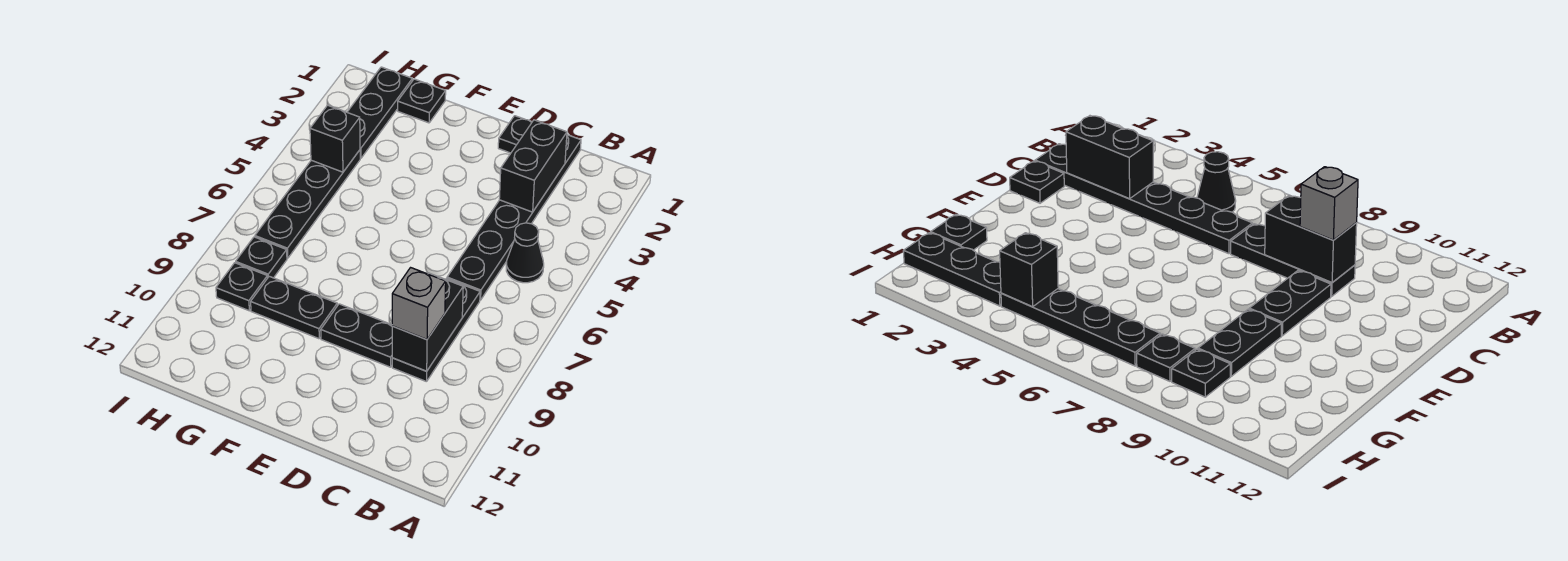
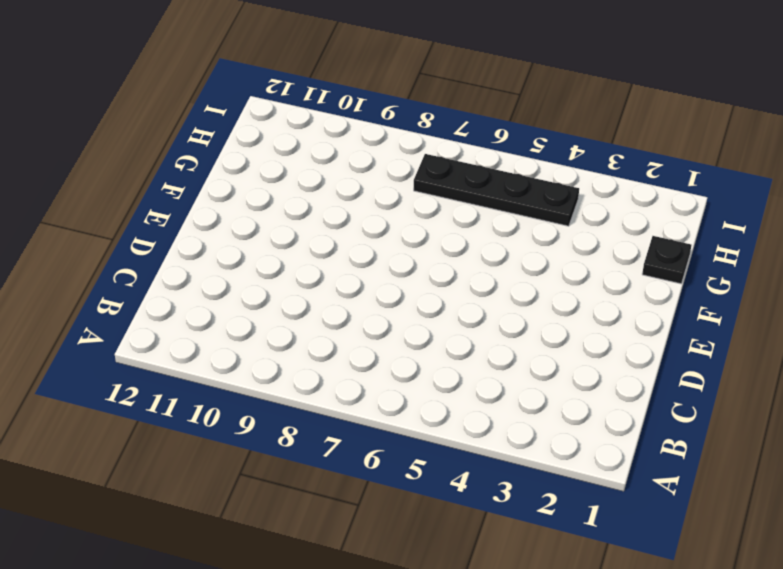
none -> black cone B5 level 1
none -> black plate C1:C6 level 1
none -> black plate C7:C9 level 1

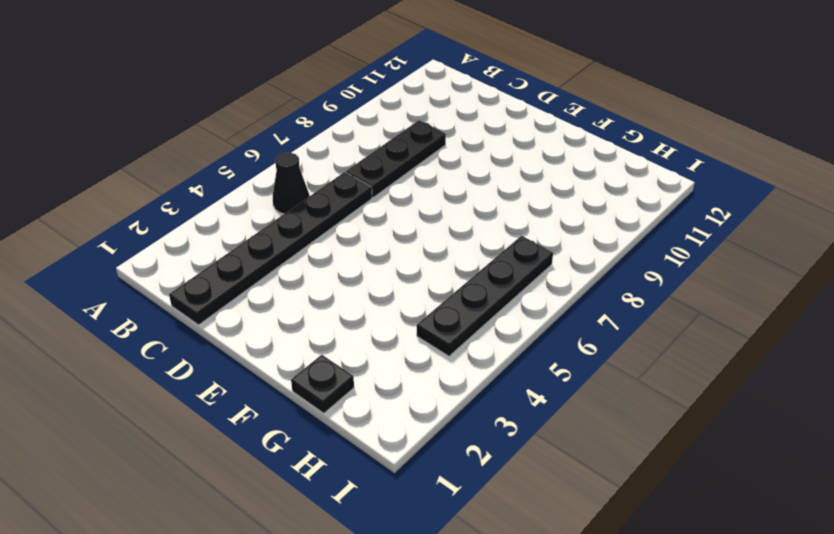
none -> black plate D1 level 1
none -> black plate D9:E9 level 1
none -> black plate F9:G9 level 1

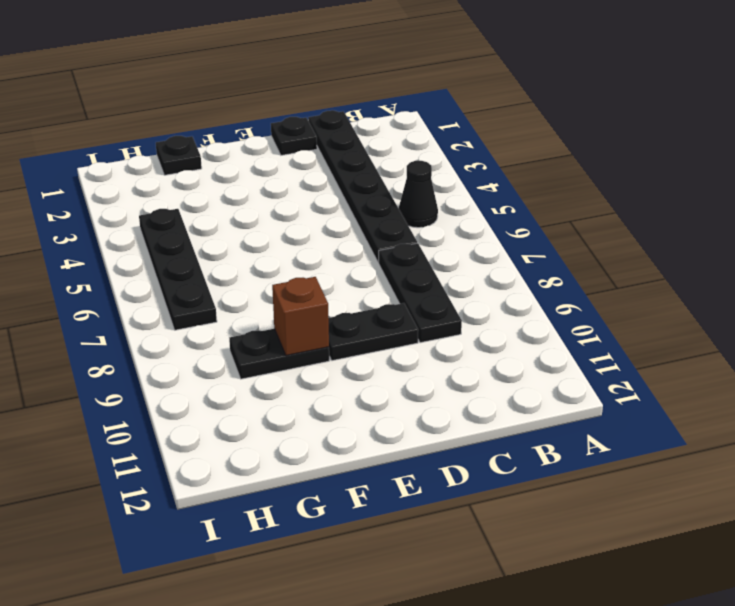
brown brick F9 level 2 -> none
none -> black plate H1:H3 level 1
none -> black plate H8 level 1
none -> black plate H9 level 1

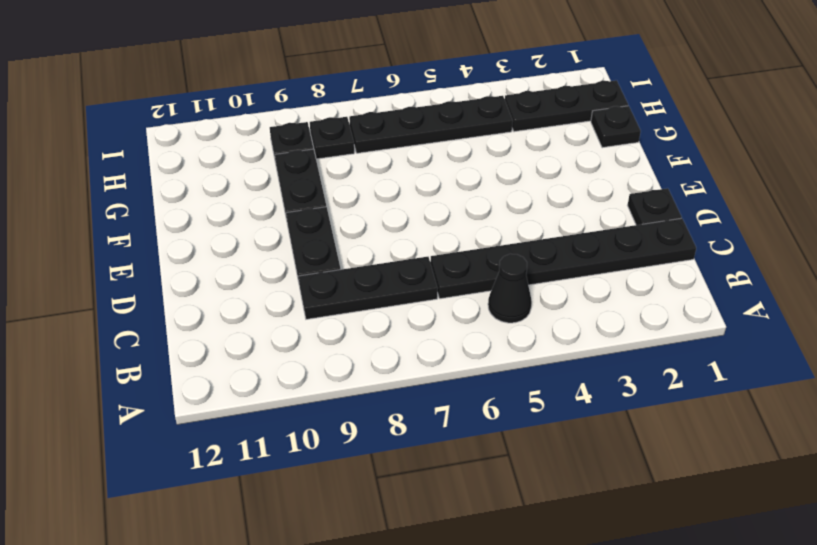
none -> black brick C2:C3 level 2
none -> black brick C8:C9 level 2
none -> black brick H4 level 2

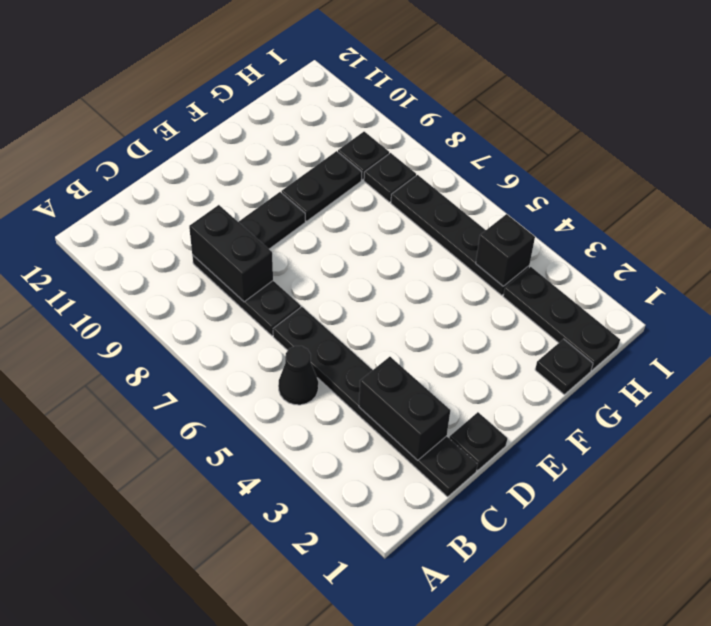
none -> grey brick C9 level 3

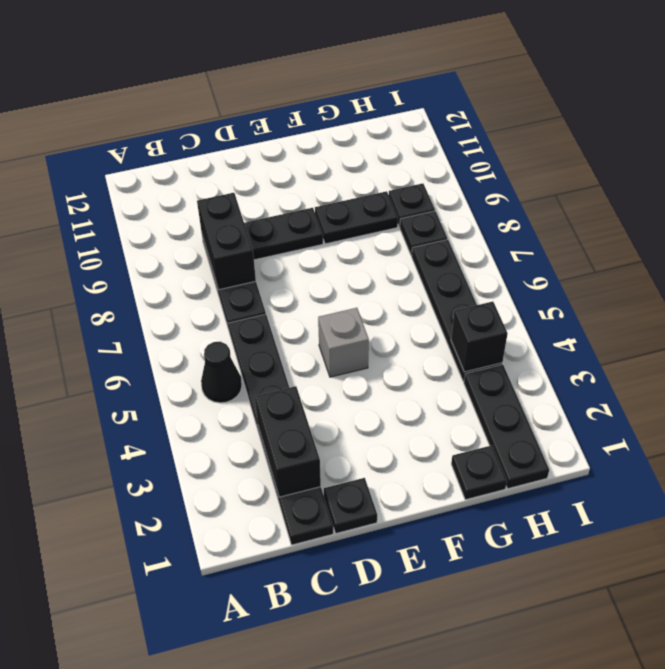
grey brick E5 level 1 -> grey brick C9 level 3

